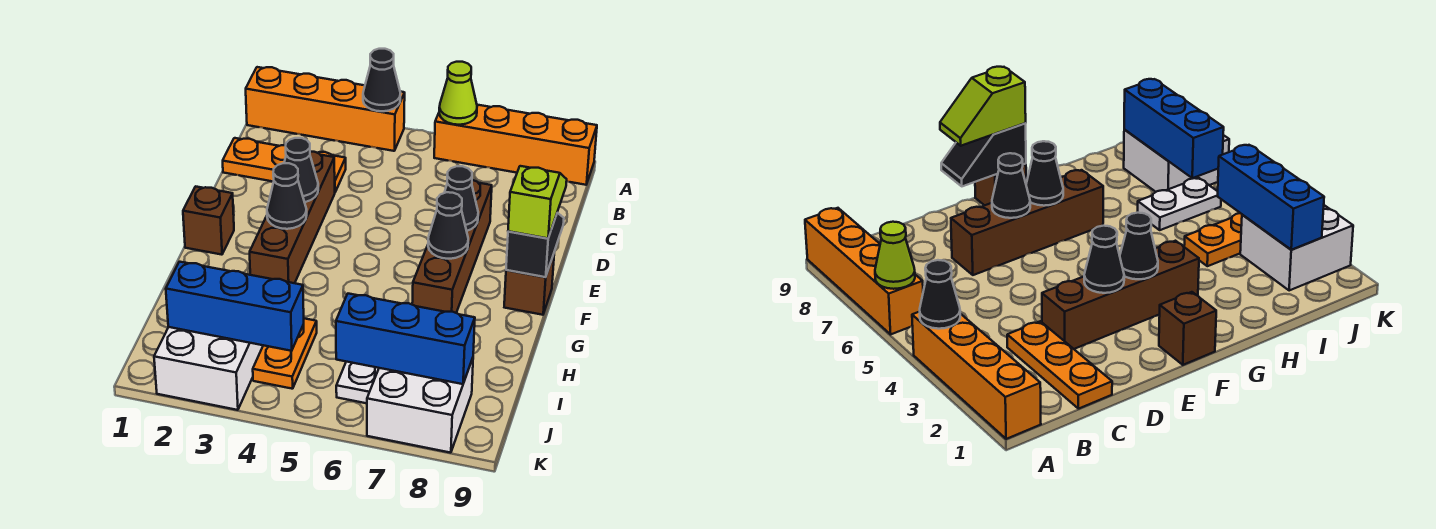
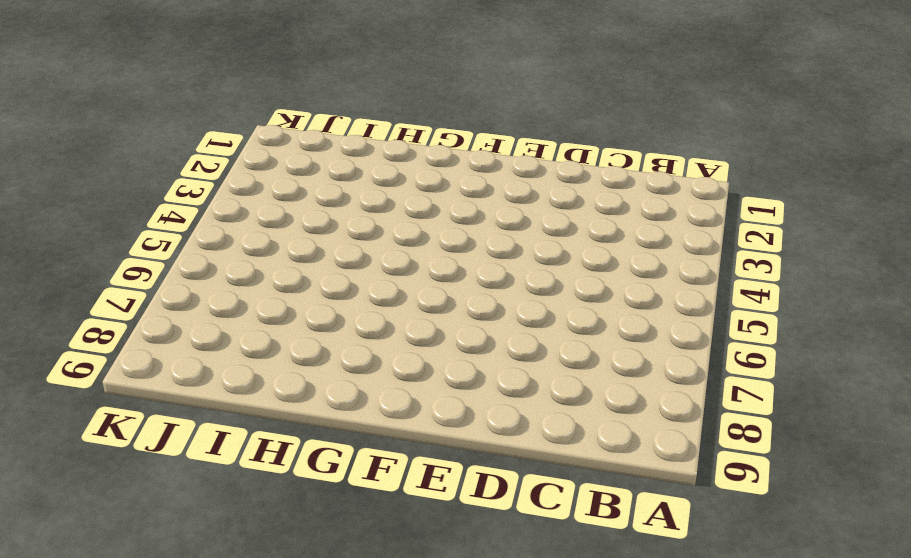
none -> orange brick A1:A4 level 1
none -> orange brick A6:A9 level 1
none -> orange plate C1:C3 level 1

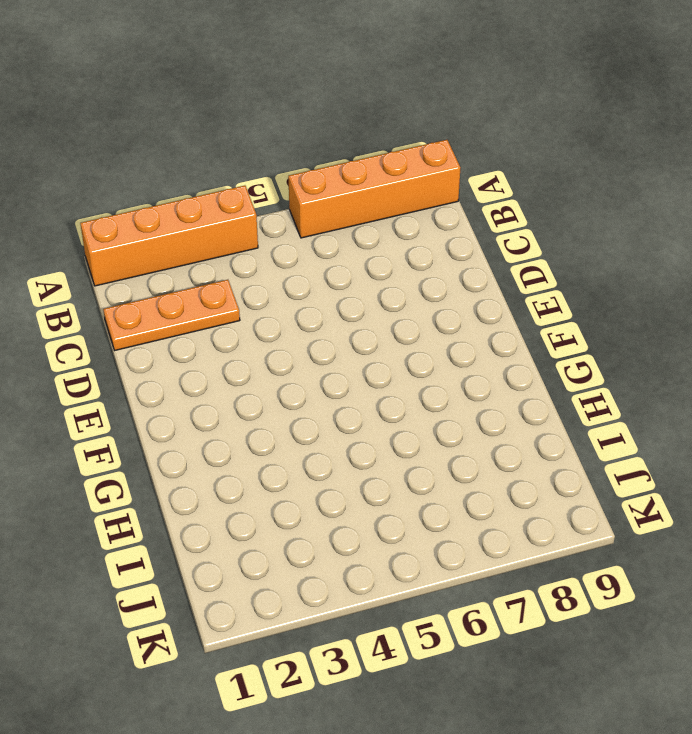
none -> brown brick D3:G3 level 1
none -> brown brick D7:G7 level 1
none -> brown brick F1 level 1

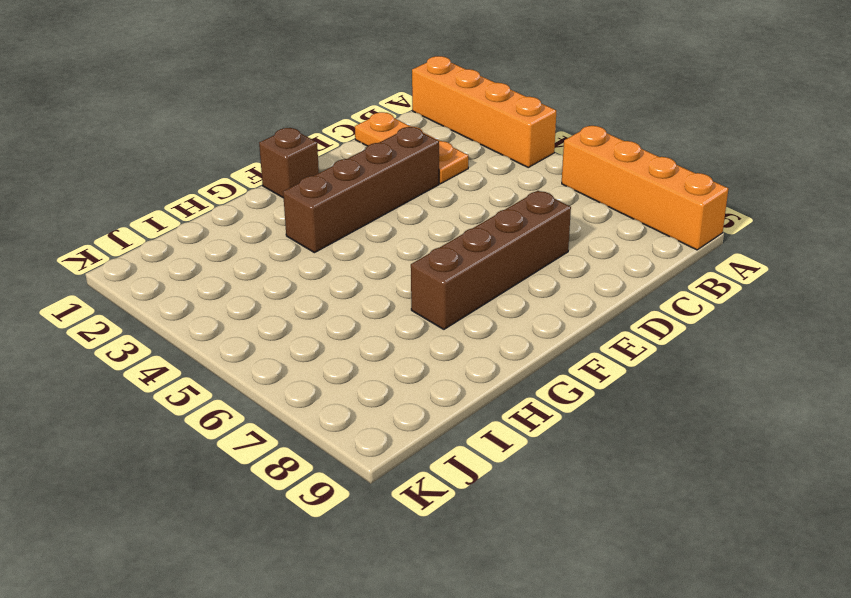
none -> brown brick F9 level 1
none -> orange plate I4:J4 level 1
none -> white plate I6:J6 level 1

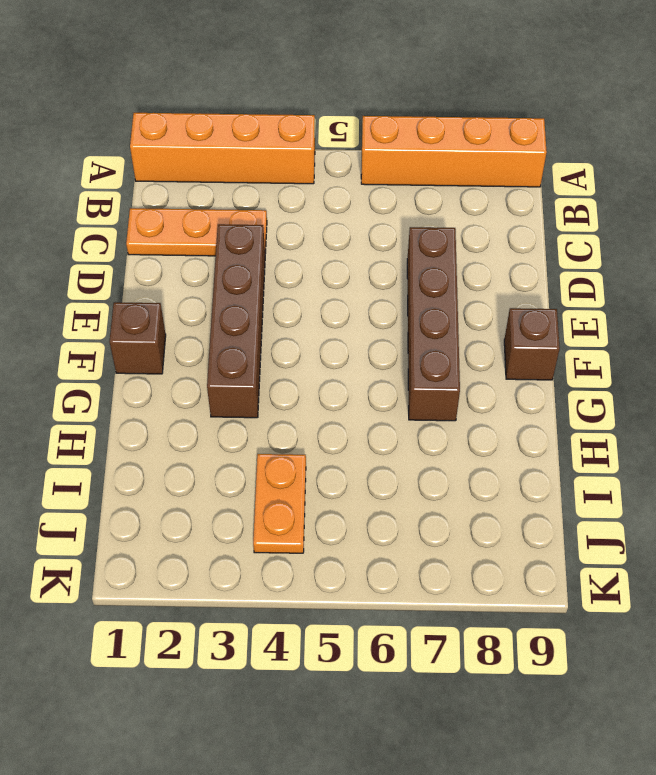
none -> white plate I6:J6 level 1
none -> white brick J2:K3 level 1
none -> white brick J7:K8 level 1

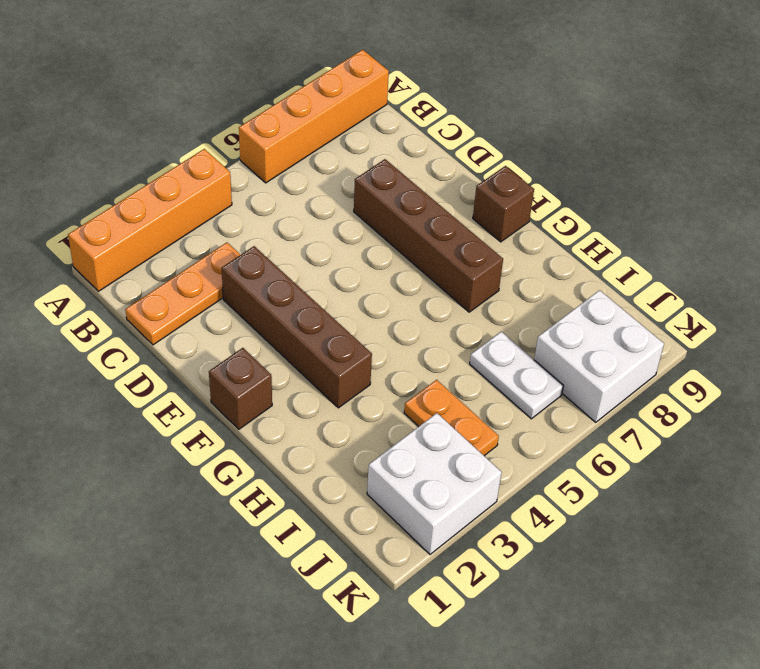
none -> black cone A4 level 2
none -> lime cone A6 level 2
none -> black cone E3 level 2

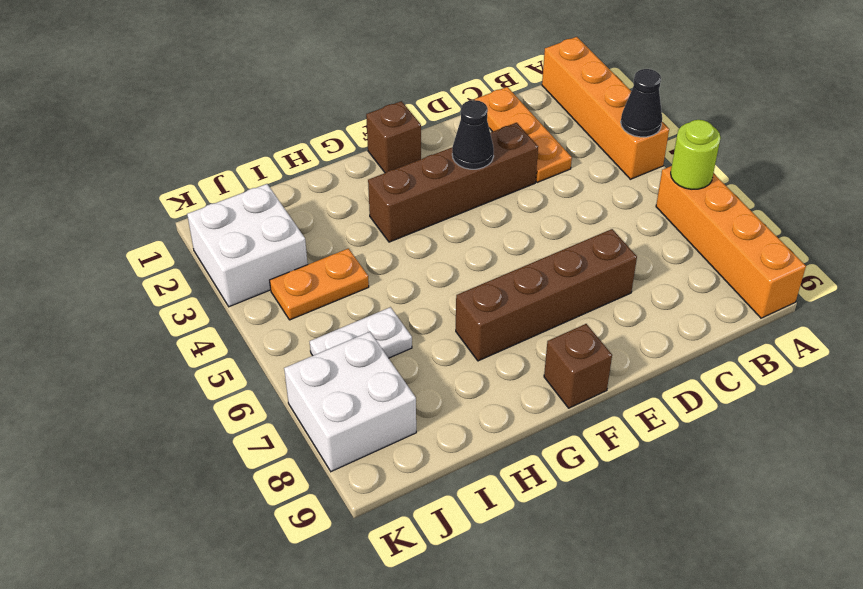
lime round brick A6 level 2 -> lime cone A6 level 2
none -> black cone E7 level 2
none -> black slope E9:F9 level 2 top F
none -> black cone F3 level 2

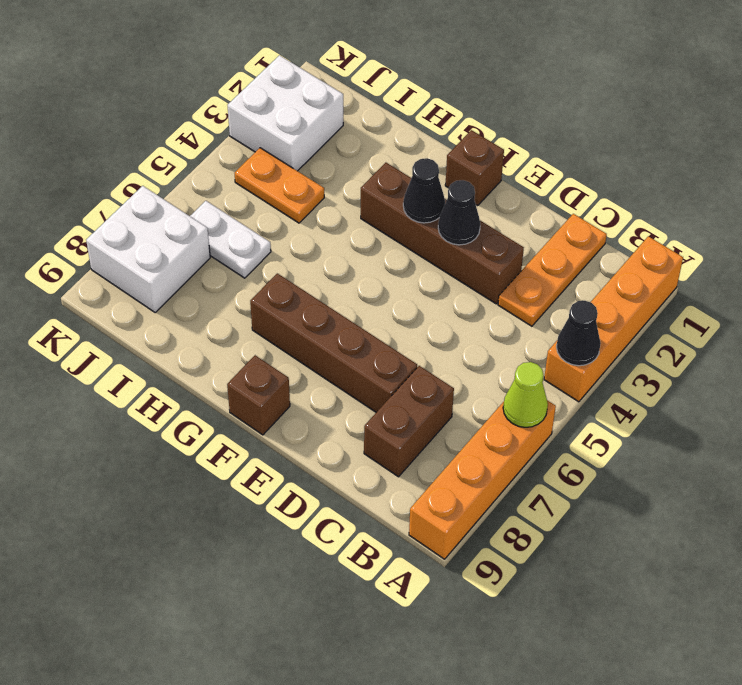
brown brick C7:C8 level 1 -> none
none -> black cone E7 level 2
none -> black slope E9:F9 level 2 top F
none -> black cone F7 level 2

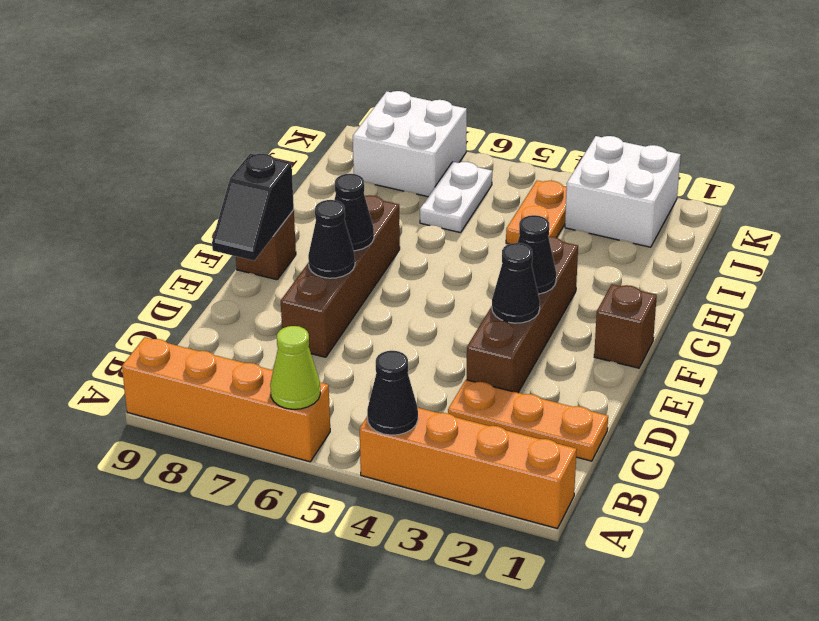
none -> blue brick J2:J4 level 2
none -> blue brick J6:J8 level 2
none -> lime slope E9:F9 level 3 top F

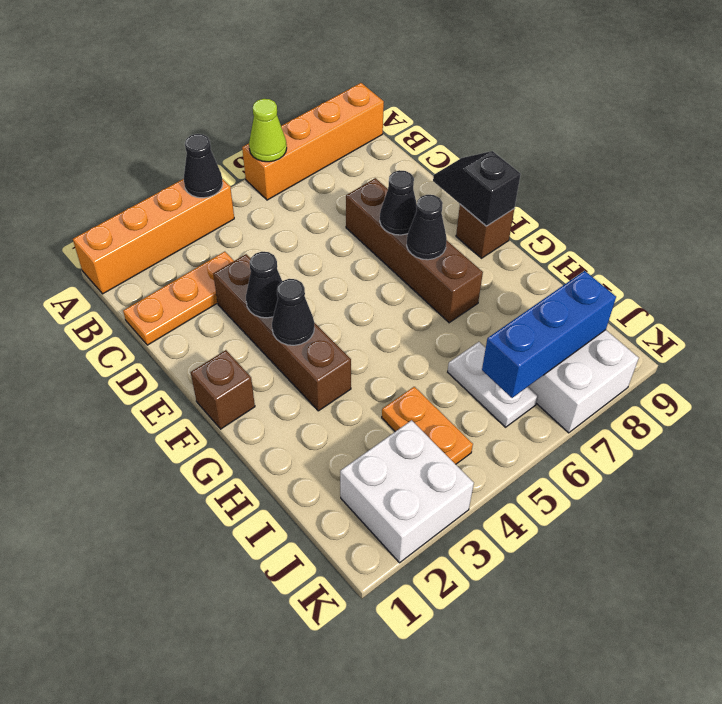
none -> blue brick J2:J4 level 2
none -> lime slope E9:F9 level 3 top F

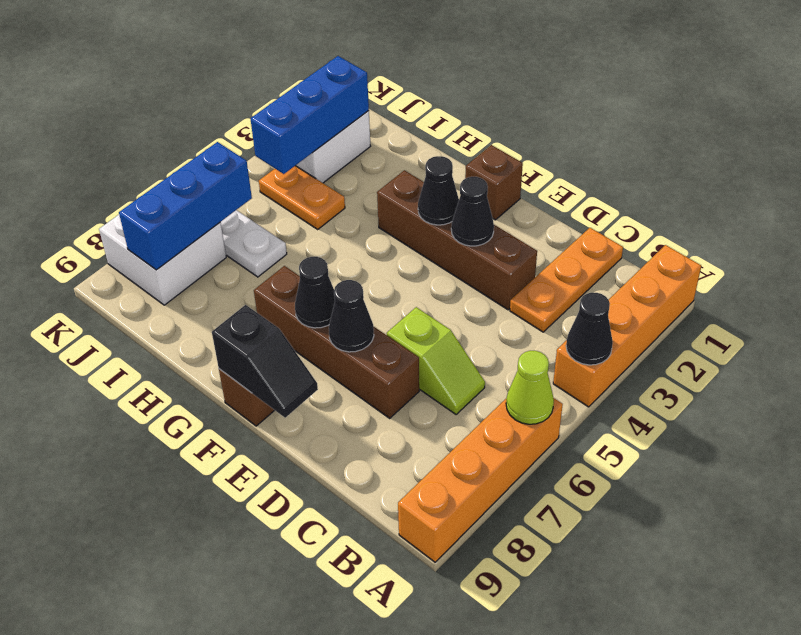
lime slope C6:D6 level 1 top D -> lime slope E9:F9 level 3 top F

